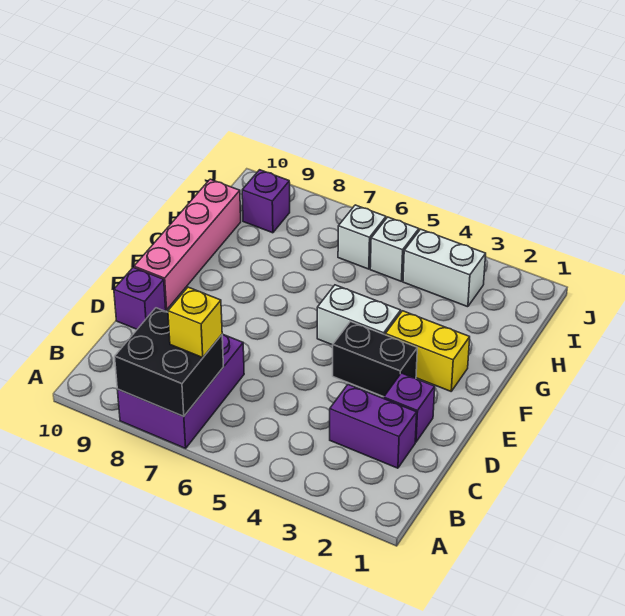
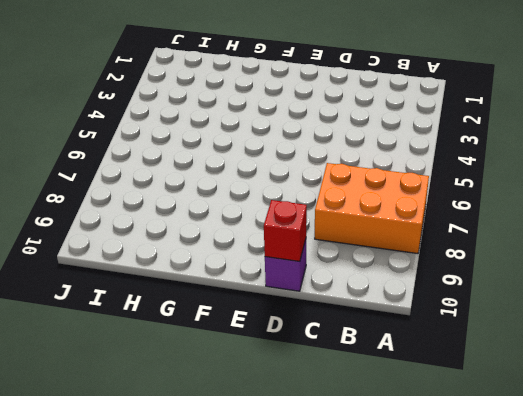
orange brick A7:C8 level 1 -> purple brick A7:C8 level 1
red brick D10 level 2 -> none
none -> purple brick C2:C3 level 1
none -> purple brick D2 level 1
none -> black brick E3:E4 level 1

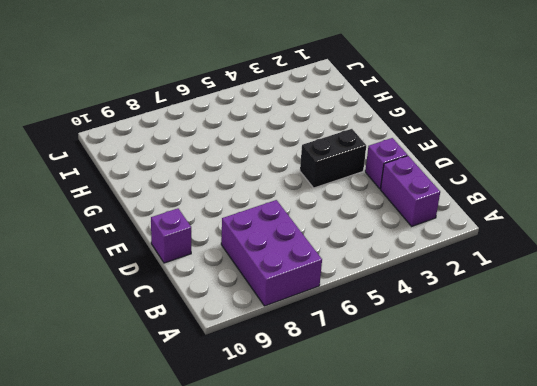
purple brick B2:C2 level 1 -> purple brick C2:C3 level 1
none -> pink brick E10:H10 level 1
none -> yellow brick F2:F3 level 1
none -> white brick F4:F5 level 1

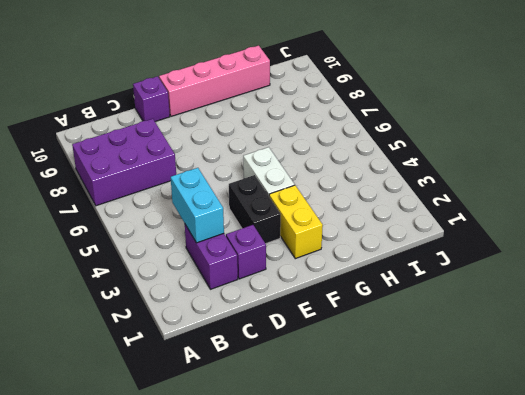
cyan brick C3:C4 level 2 -> none
none -> white brick I3:I4 level 1
none -> white brick I5 level 1
none -> white brick I6 level 1

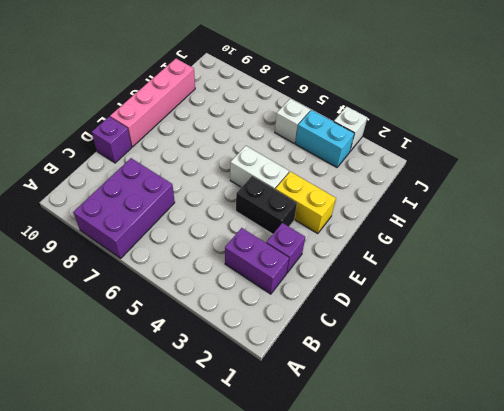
cyan brick I3:I4 level 1 -> white brick I3:I4 level 1
white brick J3 level 1 -> white brick I6 level 1
none -> purple brick I9 level 1
none -> black brick A7:B8 level 2
none -> yellow brick B7 level 3

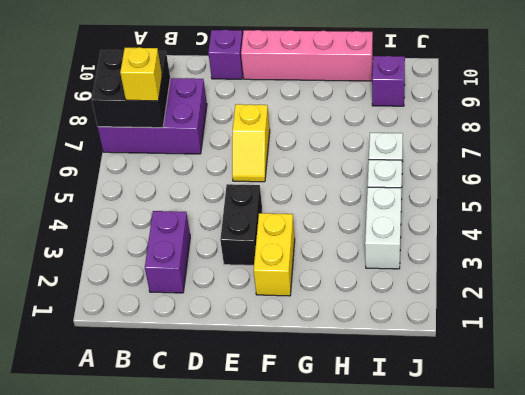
yellow slope E6:E7 level 1 top 7 -> none
none -> purple brick D2 level 1
none -> white brick F4:F5 level 1

